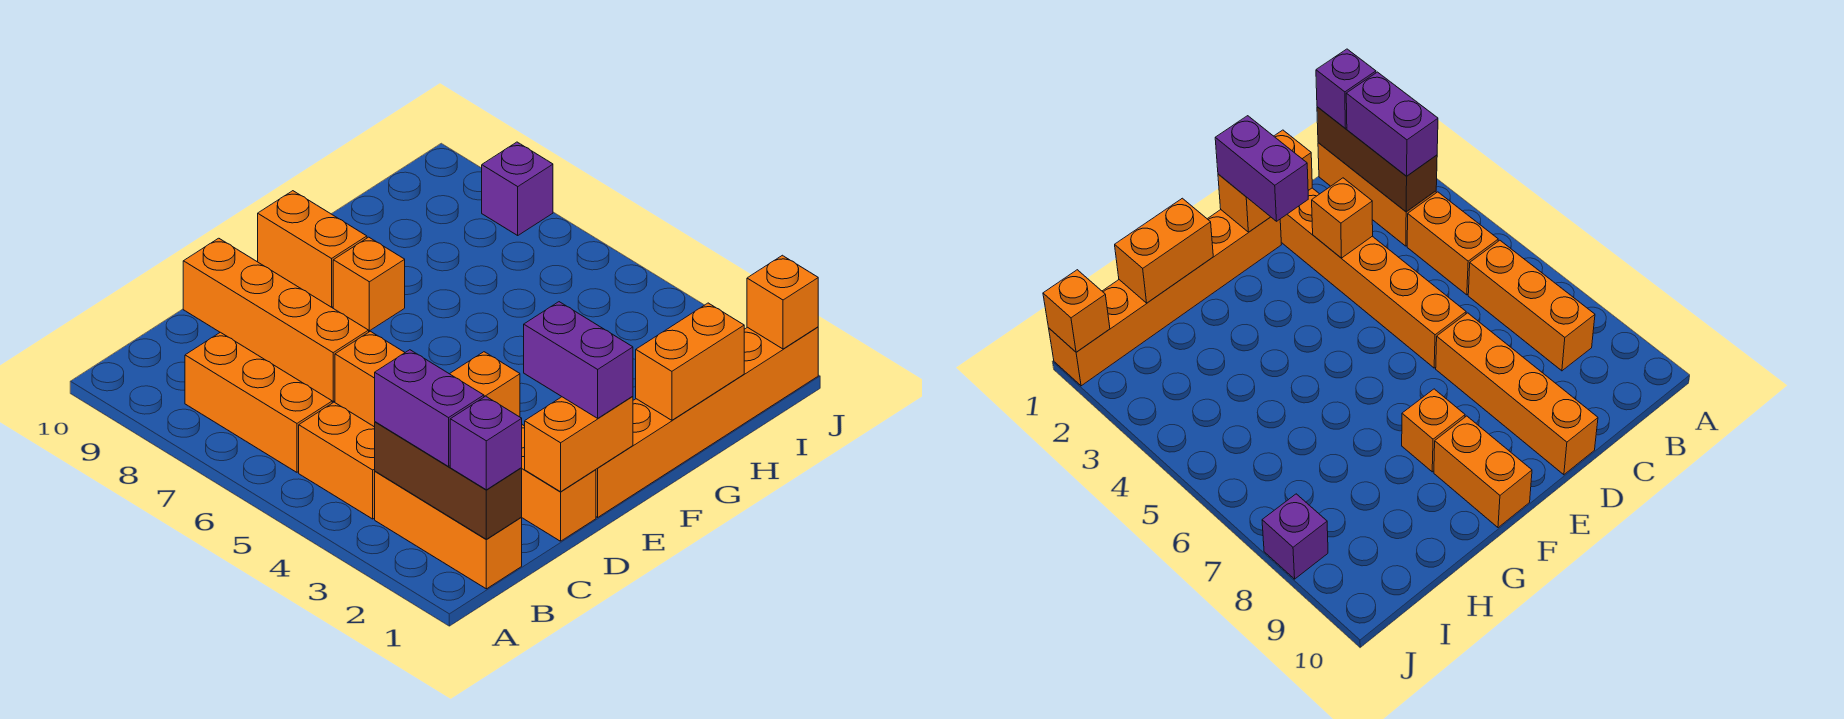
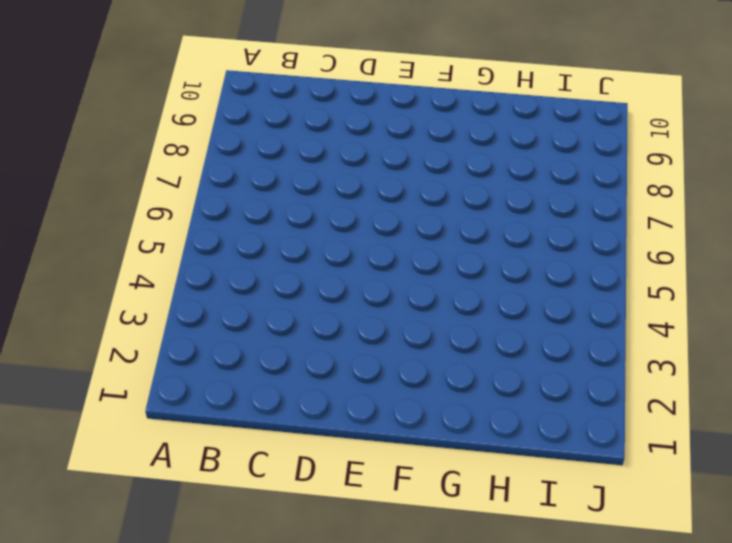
none -> orange brick B1:B3 level 1
none -> orange brick B4:B5 level 1
none -> orange brick B6:B8 level 1

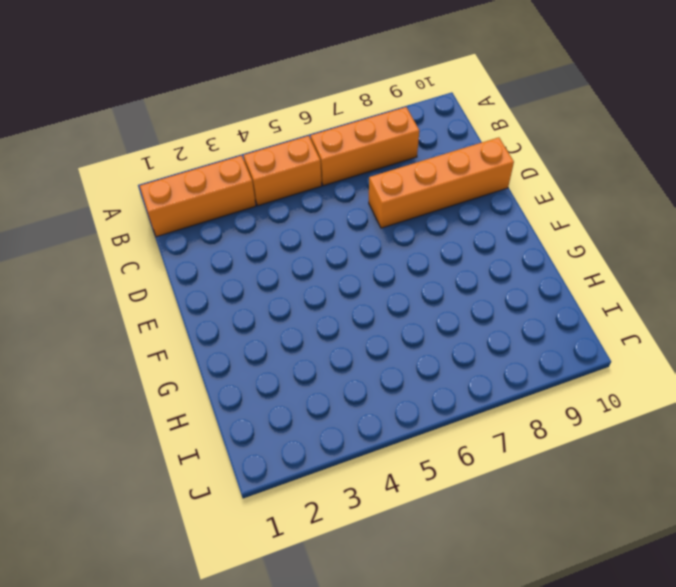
none -> orange brick D1:D6 level 1
none -> orange brick E1:J1 level 1
none -> orange brick F8 level 1

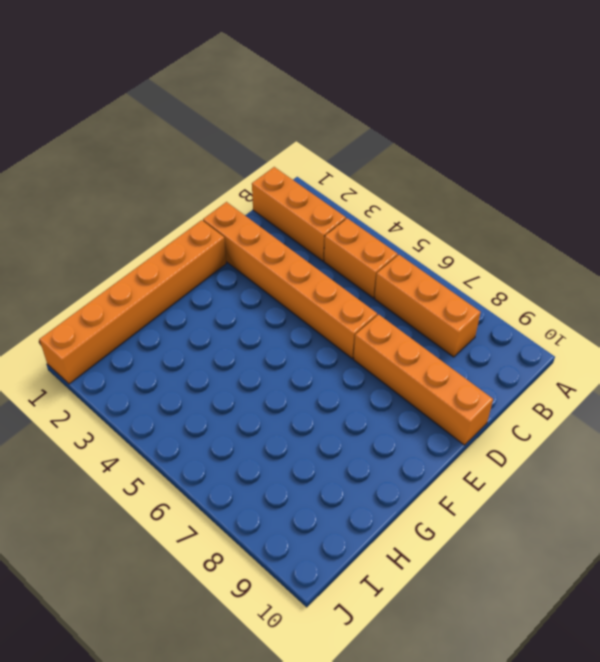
none -> orange brick F8 level 1
none -> orange brick F9:F10 level 1
none -> purple brick J8 level 1

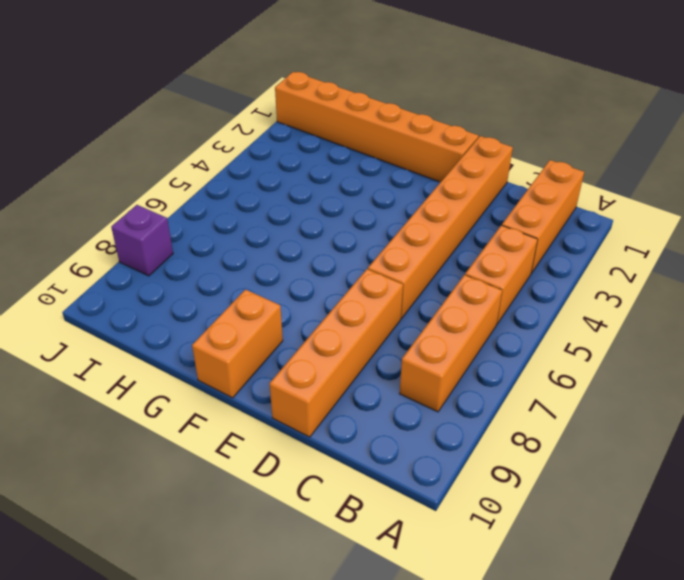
none -> orange brick F8 level 1
none -> brown brick B1:B3 level 2
none -> orange brick D1:E1 level 2

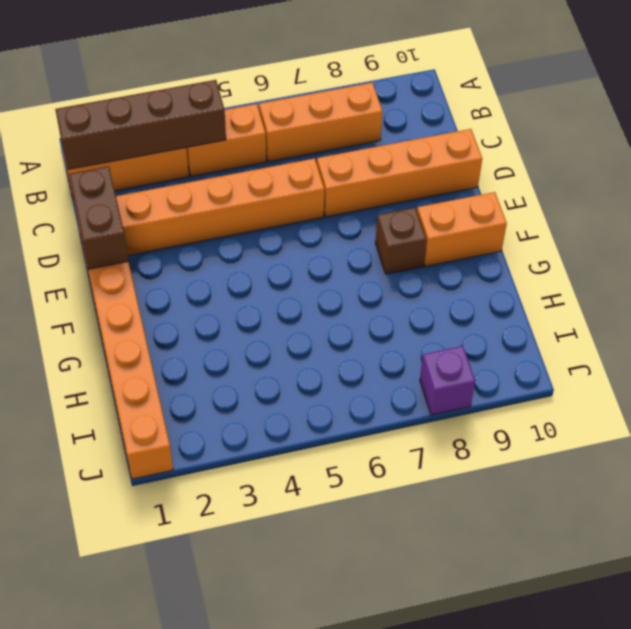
brown brick B1:B4 level 2 -> brown brick B1:B3 level 2
brown brick D1:E1 level 2 -> orange brick D1:E1 level 2
brown brick F8 level 1 -> orange brick F8 level 1
none -> orange brick D3 level 2
none -> orange brick G1:H1 level 2
none -> orange brick J1 level 2

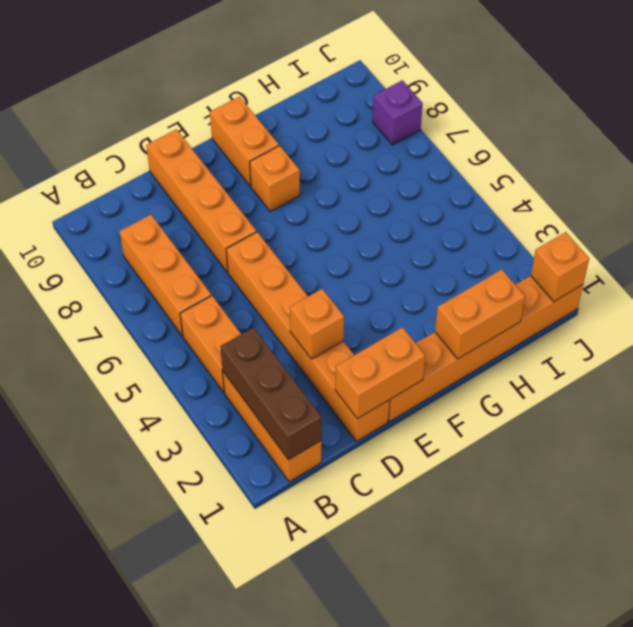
none -> purple brick B1 level 3
none -> purple brick B2:B3 level 3
none -> purple brick E1:E2 level 3

